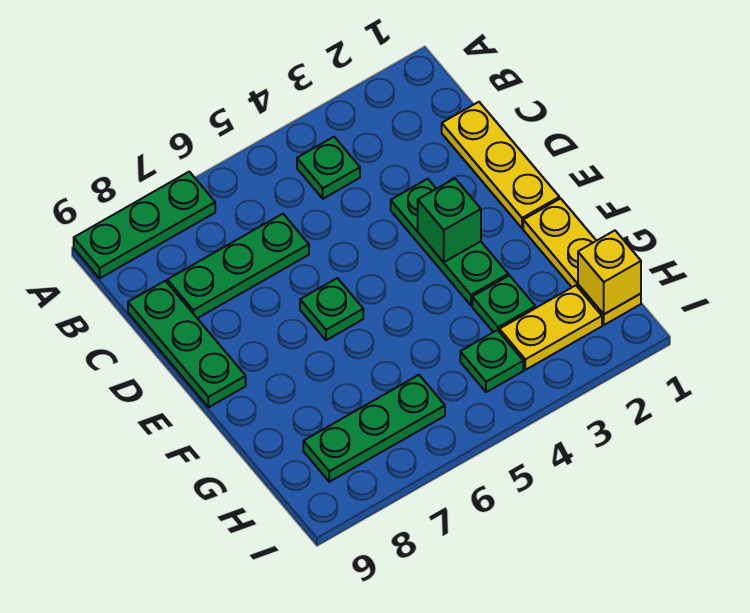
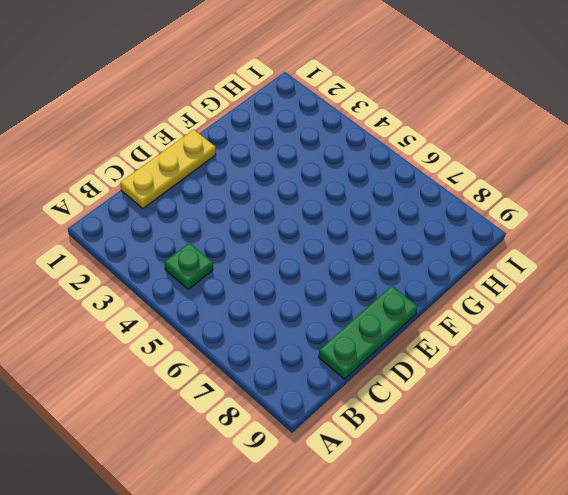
none -> green plate A7:A9 level 1
none -> green plate C6:C8 level 1
none -> green plate D3:F3 level 1

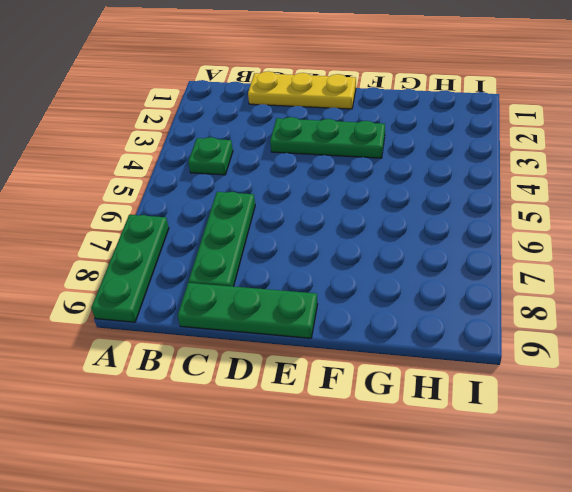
none -> green plate E6 level 1
none -> yellow plate F1:H1 level 1
none -> green plate G3 level 1

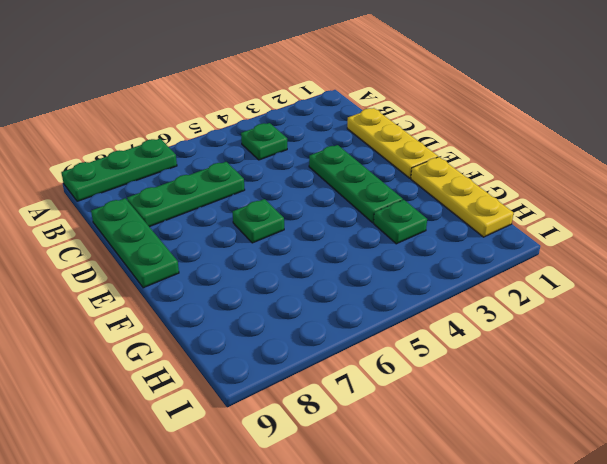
none -> yellow plate H2:H3 level 1
none -> green plate H4 level 1
none -> green plate H6:H8 level 1

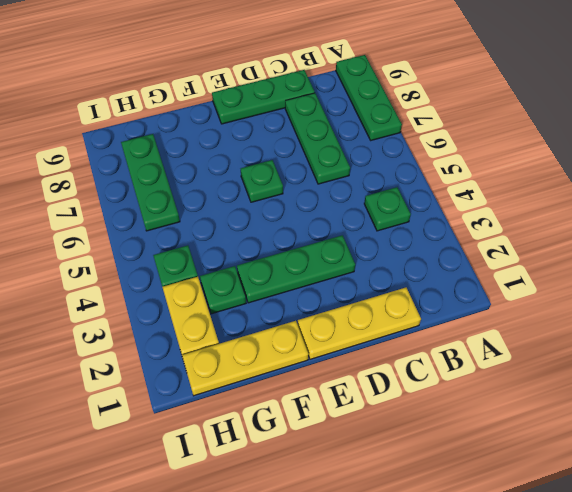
none -> green brick E3 level 2
none -> yellow brick H1 level 2

